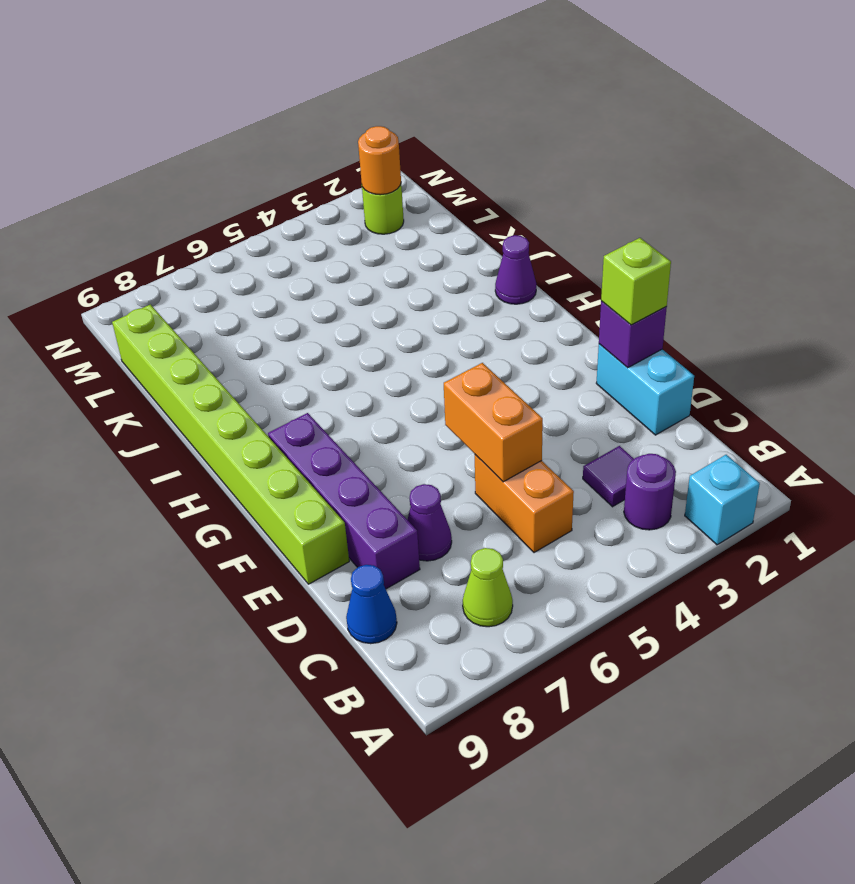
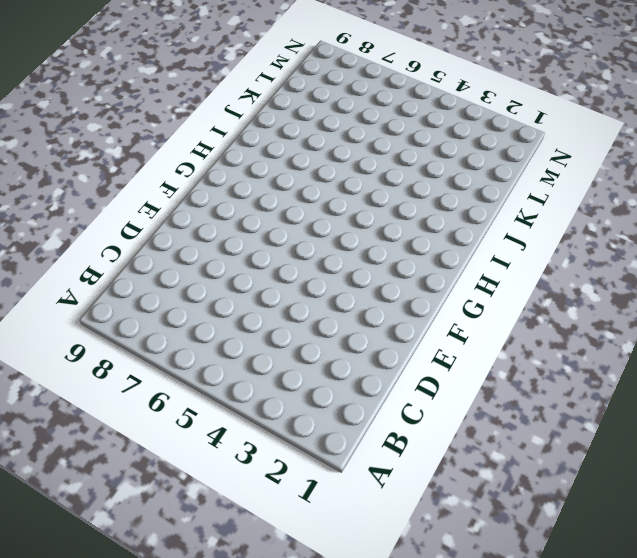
none -> cyan brick A2 level 1
none -> purple round brick B3 level 1
none -> lime cone B7 level 1

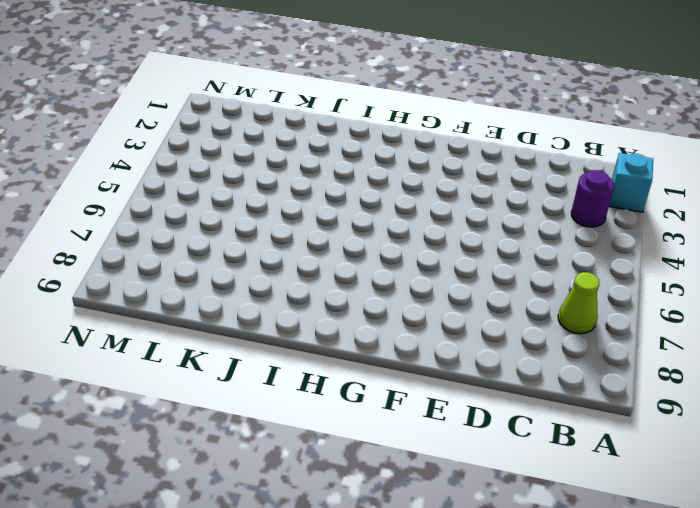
none -> purple tile C3 level 1
none -> orange brick C5:D5 level 1
none -> blue cone C9 level 1

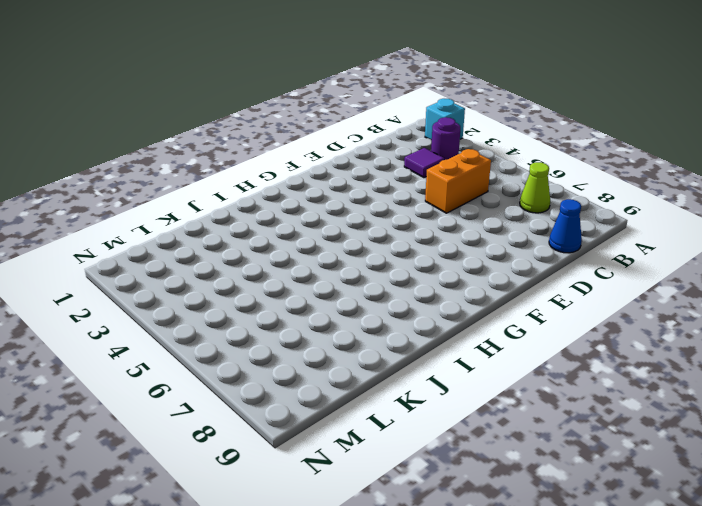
none -> cyan brick D1:E1 level 1
none -> purple cone D7 level 1
none -> purple brick D8:G8 level 1

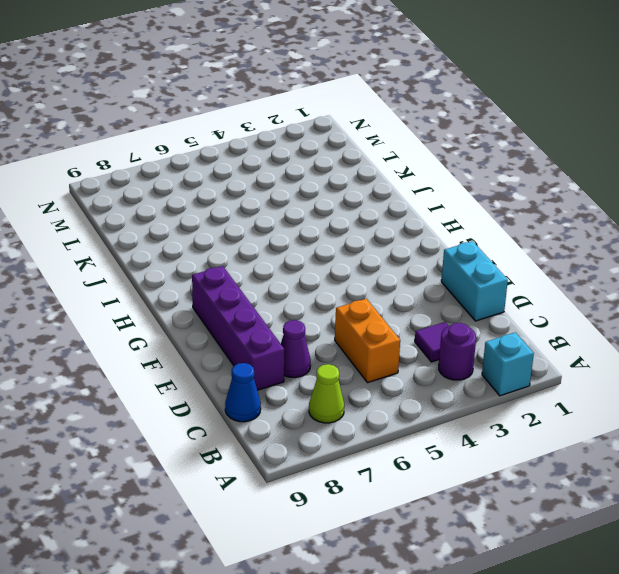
none -> lime brick E9:L9 level 1
none -> purple cone I1 level 1
none -> lime round brick M2 level 1

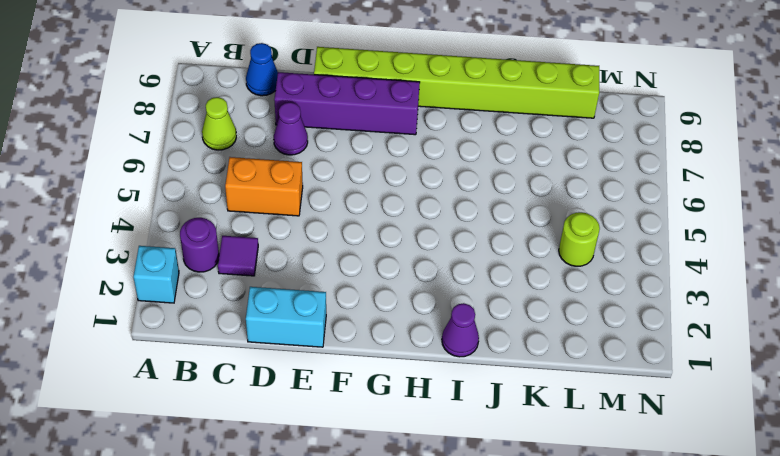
lime round brick L4 level 1 -> lime round brick M2 level 1
none -> orange brick D5:E5 level 2
none -> purple brick E1 level 2
none -> orange round brick M2 level 2

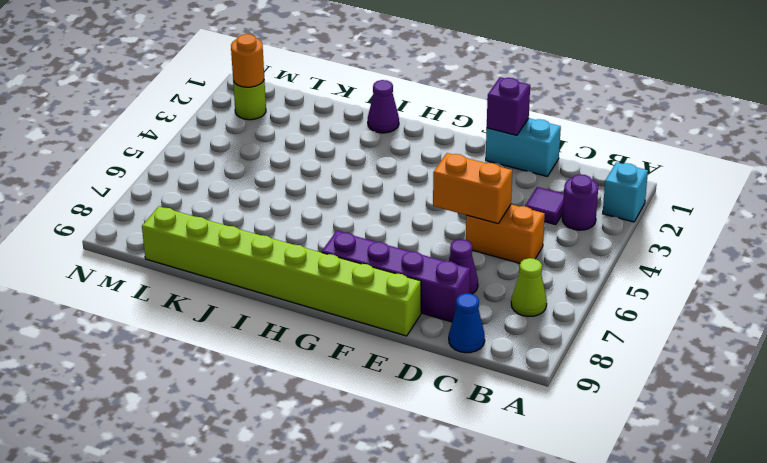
none -> lime brick E1 level 3

